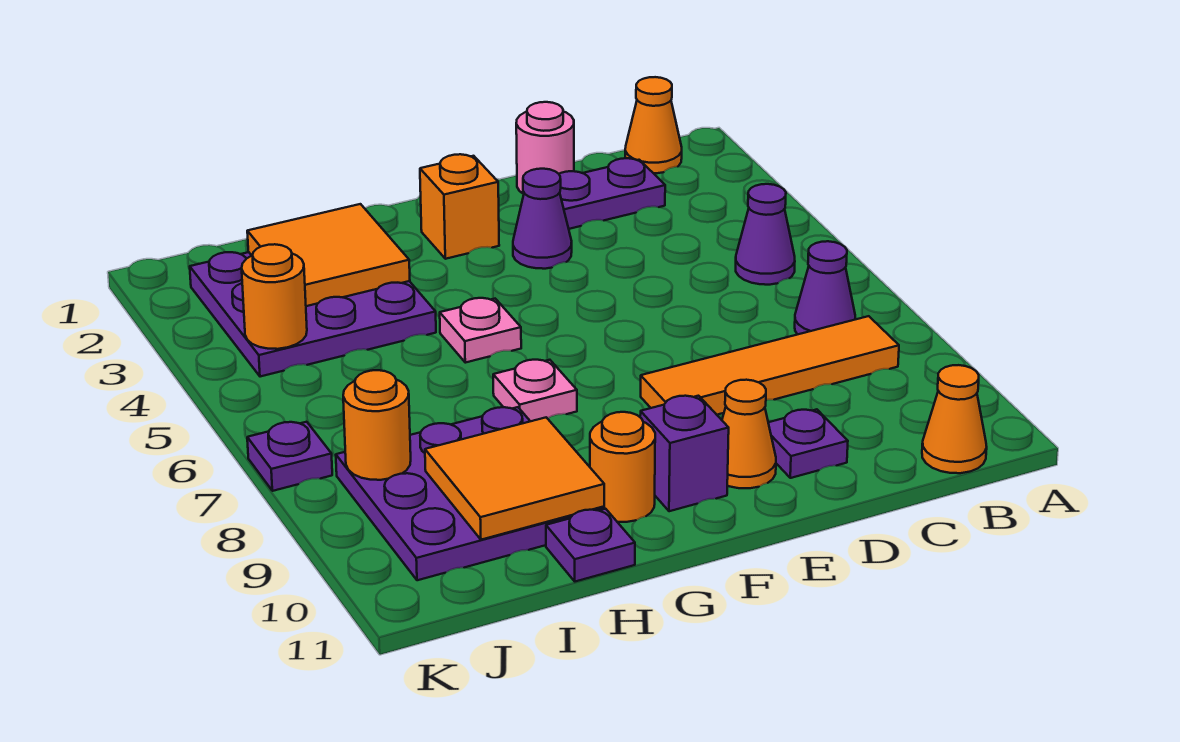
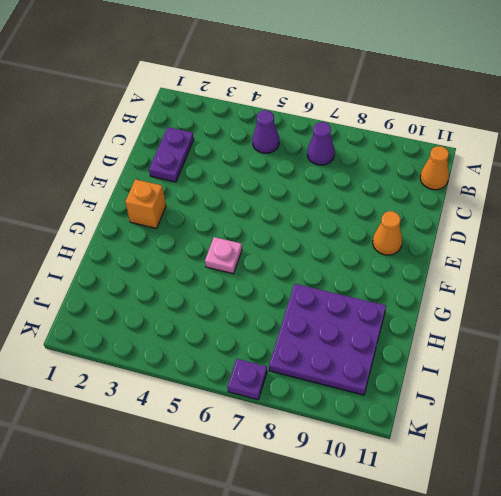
none -> orange cone B1 level 1
none -> orange tile B8:E8 level 1
none -> pink round brick D1 level 1

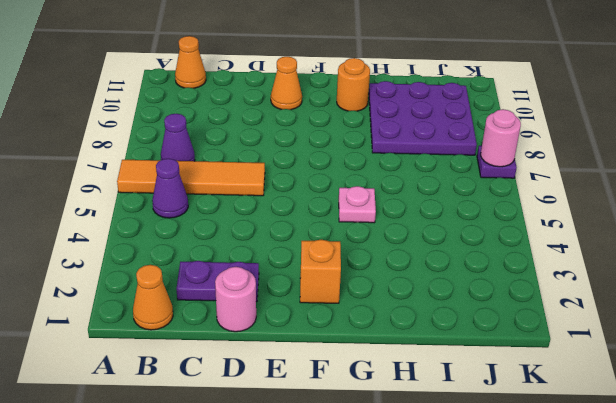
orange tile A6:D6 level 1 -> orange tile B8:E8 level 1
pink round brick K7 level 2 -> none
none -> purple plate D10 level 1
none -> purple cone E3 level 1
none -> purple brick F10 level 1

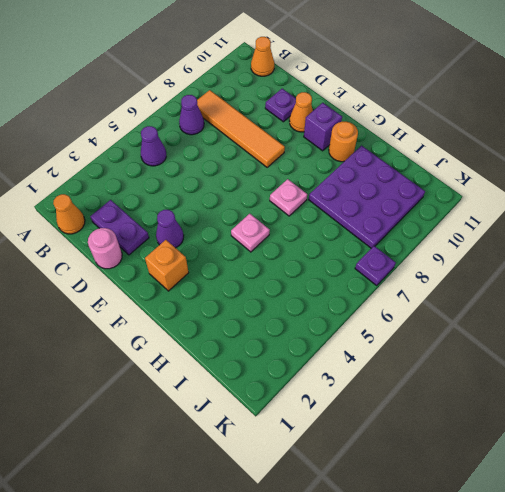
none -> purple plate H2:J4 level 1
none -> purple plate H11 level 1
none -> orange tile H2:I3 level 2

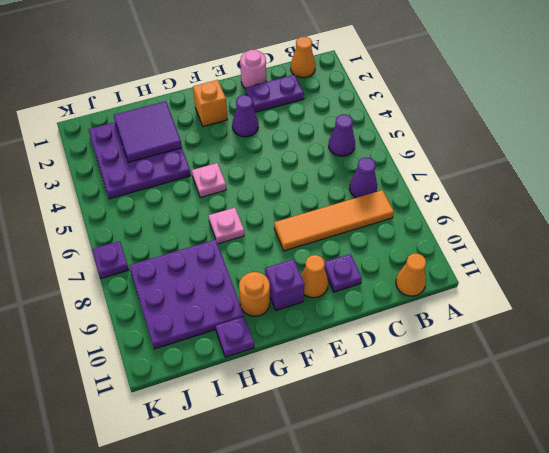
purple tile H2:I3 level 2 -> orange tile H2:I3 level 2
none -> orange tile H9:I10 level 2
none -> orange round brick J4 level 2
none -> orange round brick J8 level 2

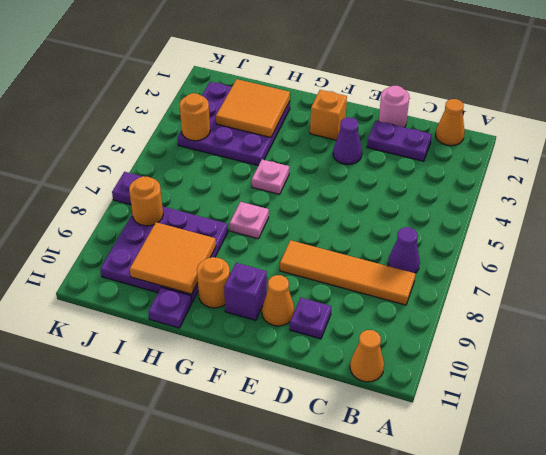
none -> purple cone B5 level 1

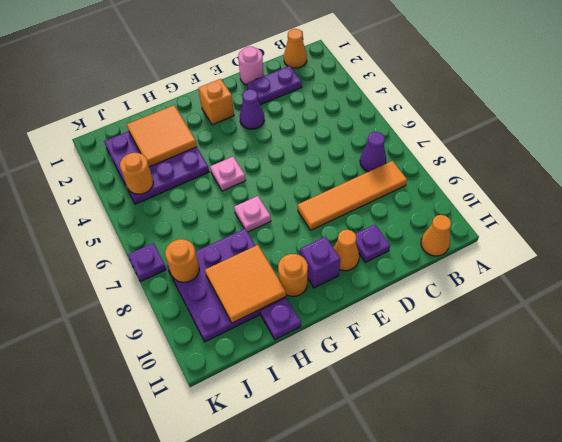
none -> purple cone B5 level 1

